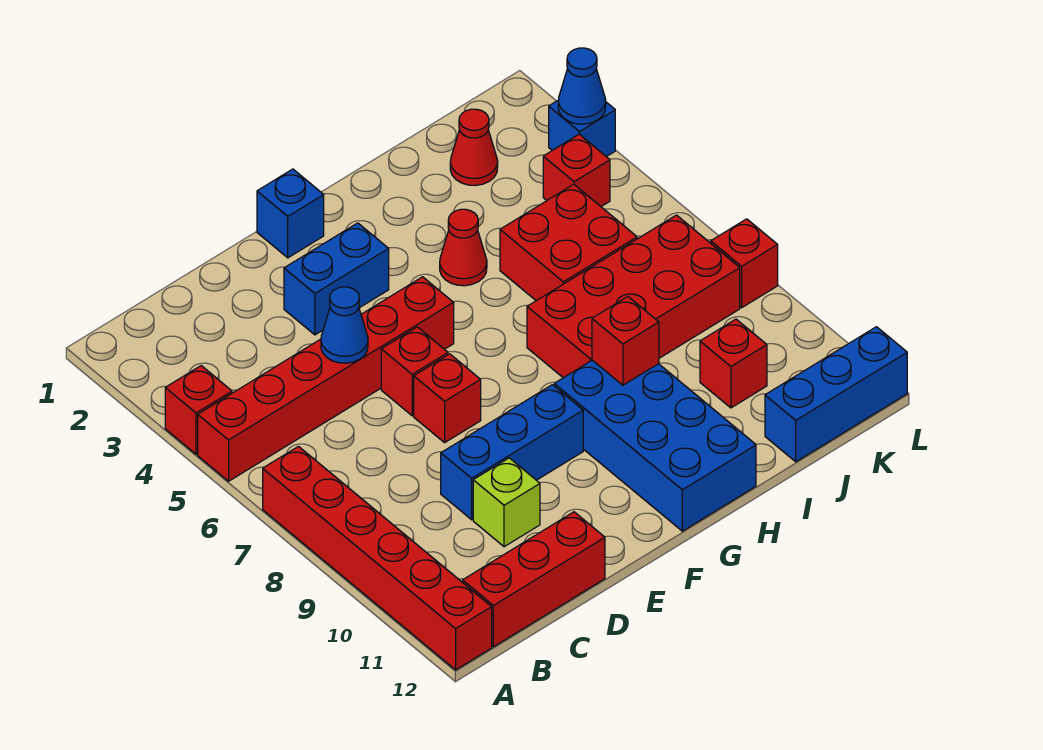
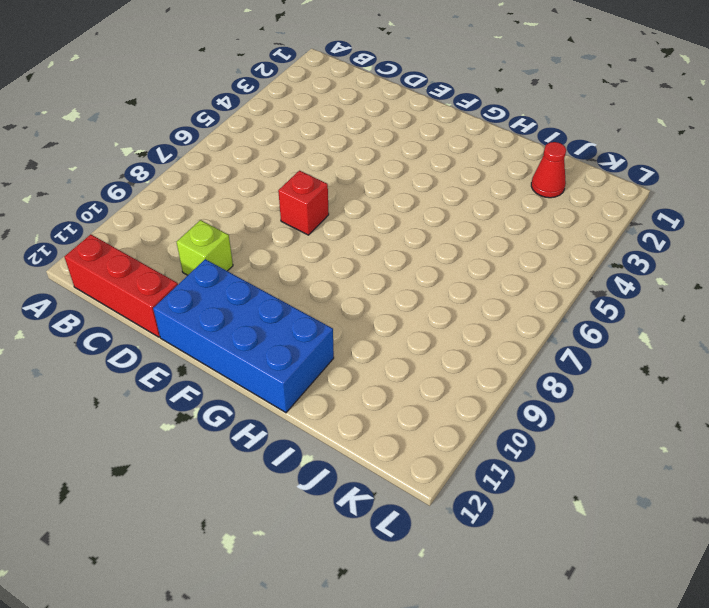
blue brick E11:H12 level 1 -> blue brick G9:H12 level 1
none -> red brick A4 level 1
none -> red brick A5:F5 level 1
none -> red brick A7:A12 level 1

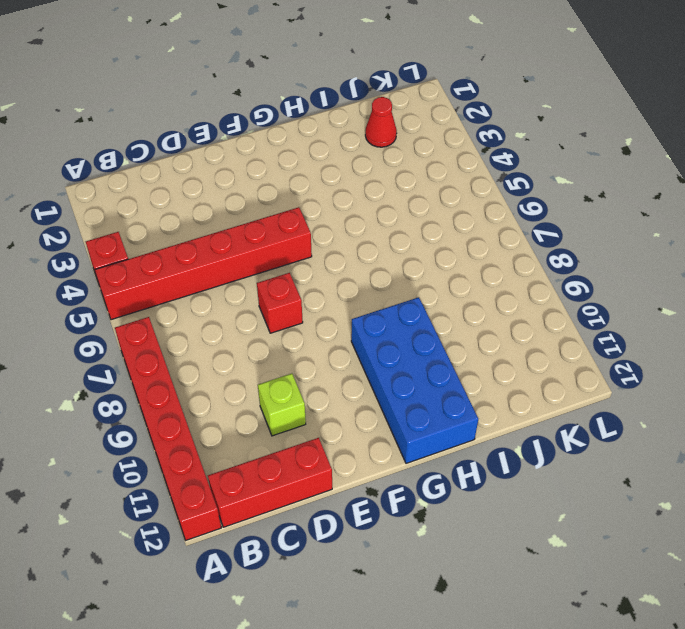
none -> blue brick D9:F9 level 1
none -> blue brick E3:F3 level 1
none -> red brick E6 level 1

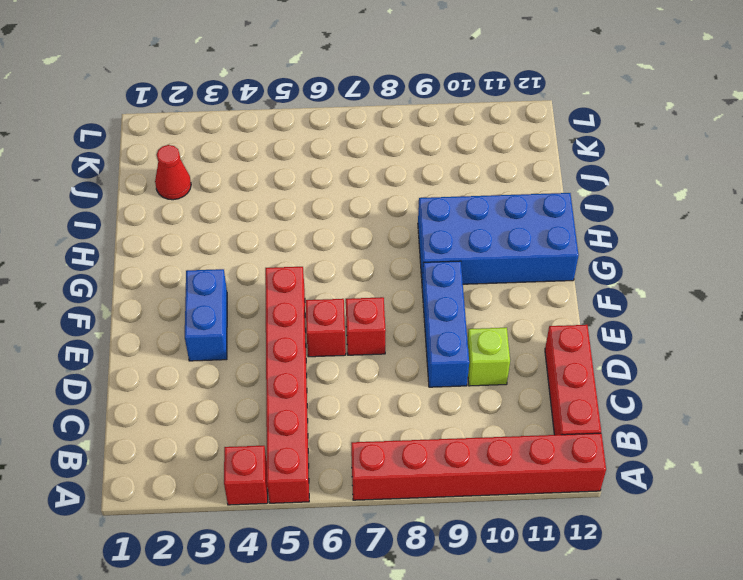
none -> blue brick F1 level 1
none -> red cone H4 level 1
none -> red brick H7:K8 level 1

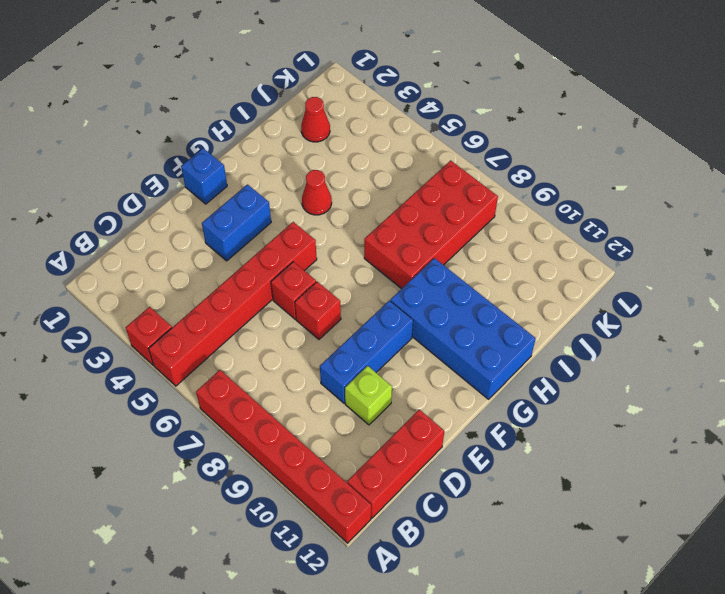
none -> red brick I5:J6 level 1
none -> red brick J10 level 1
none -> blue brick J12:L12 level 1

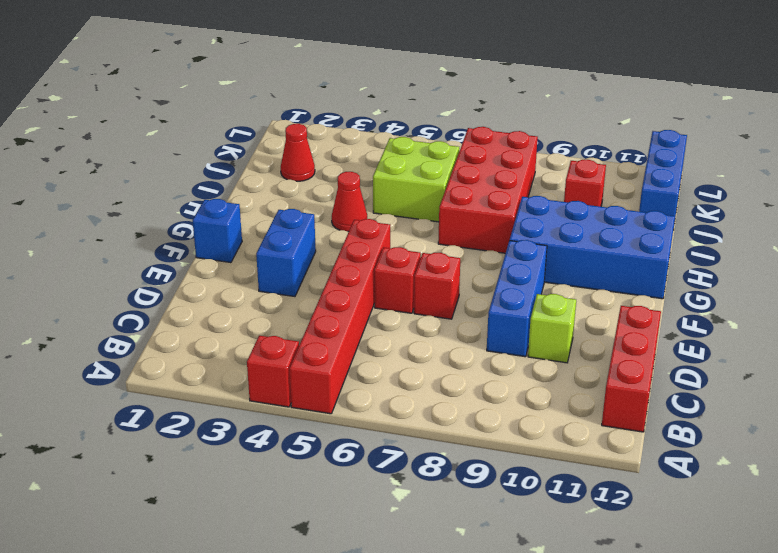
lime brick I5:J6 level 1 -> red brick I5:J6 level 1
none -> red brick A7:A12 level 1
none -> red brick K4 level 1
none -> blue brick L3 level 1

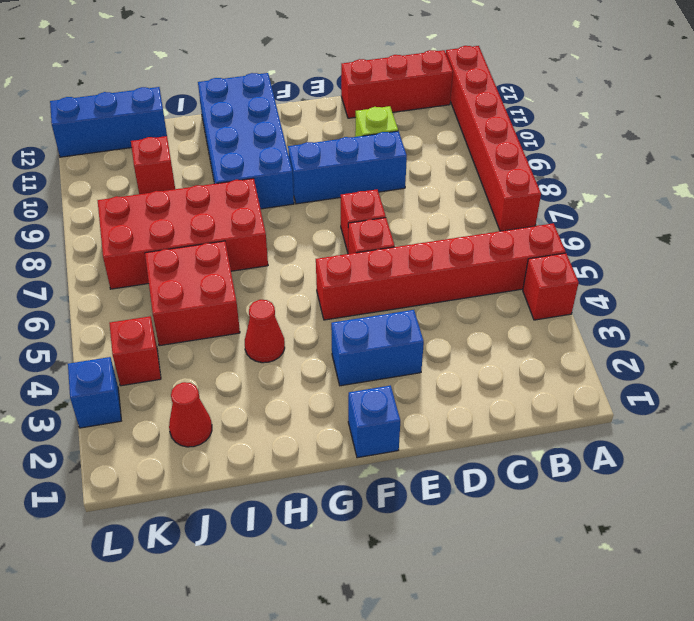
none -> red brick L8 level 1
none -> blue cone D5 level 2
none -> red brick H9 level 2

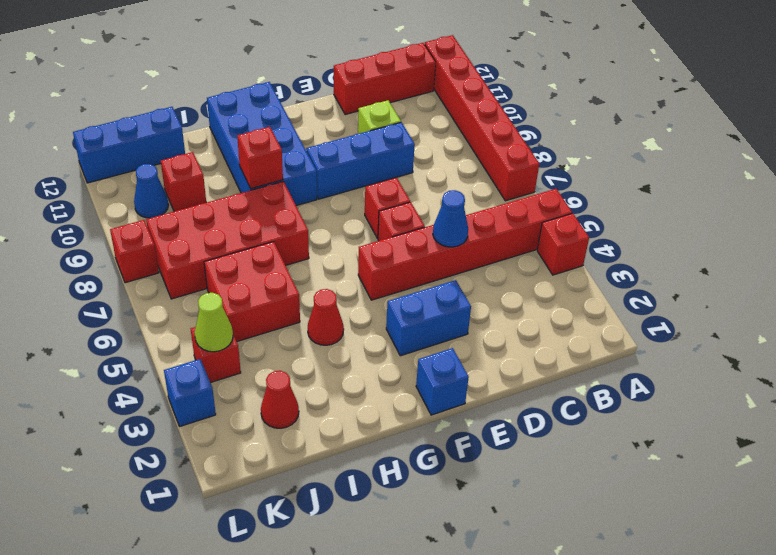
lime cone K4 level 2 -> none
blue cone K10 level 1 -> blue cone L3 level 2

